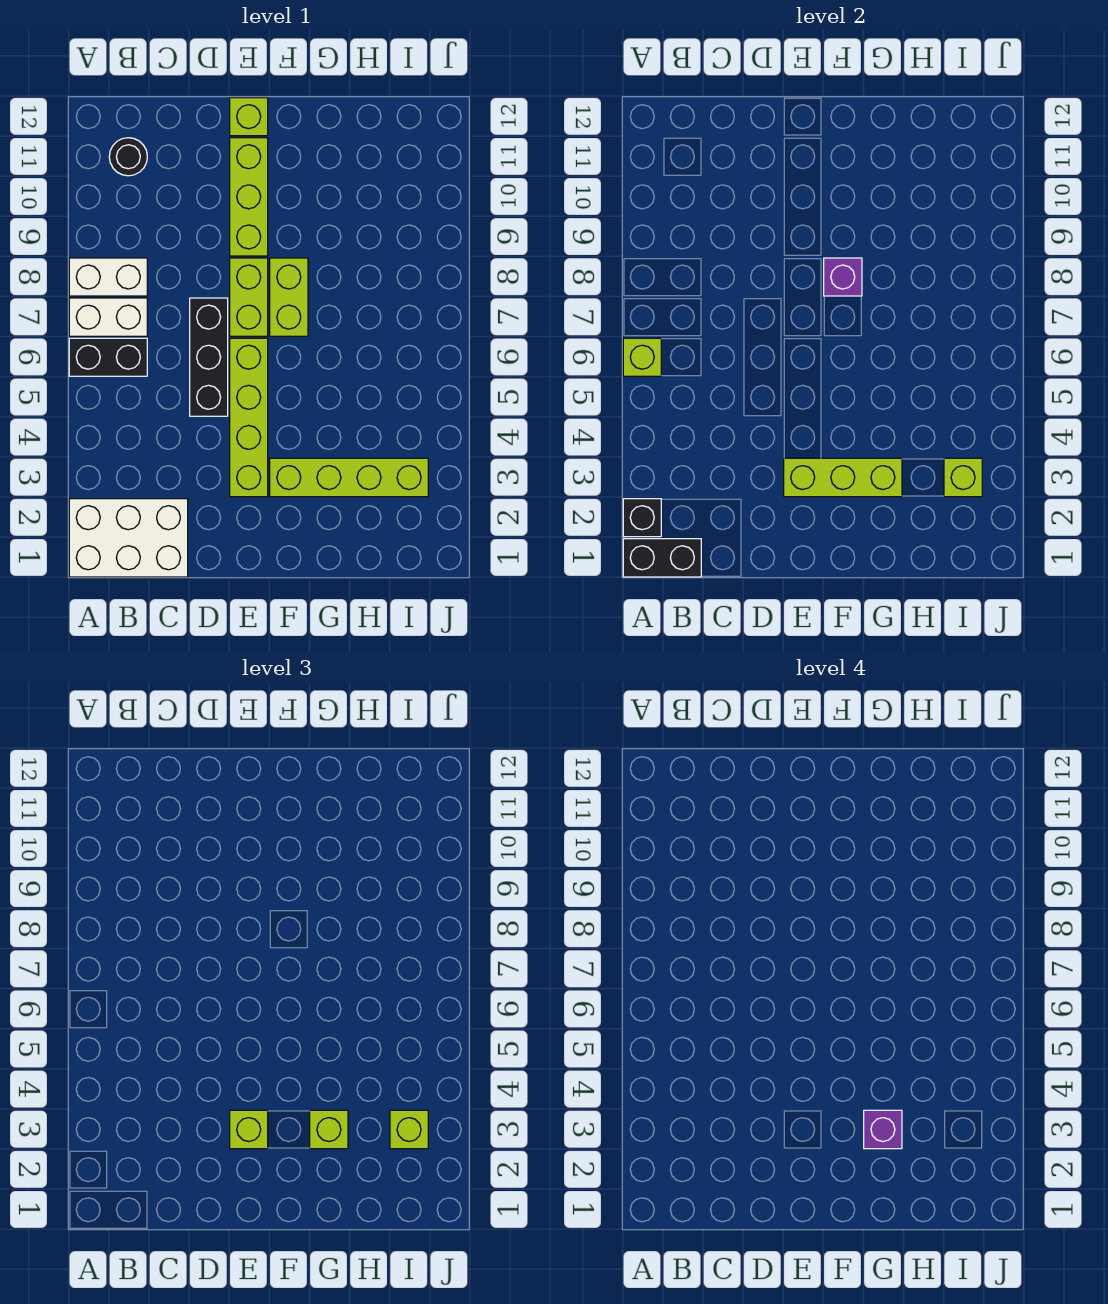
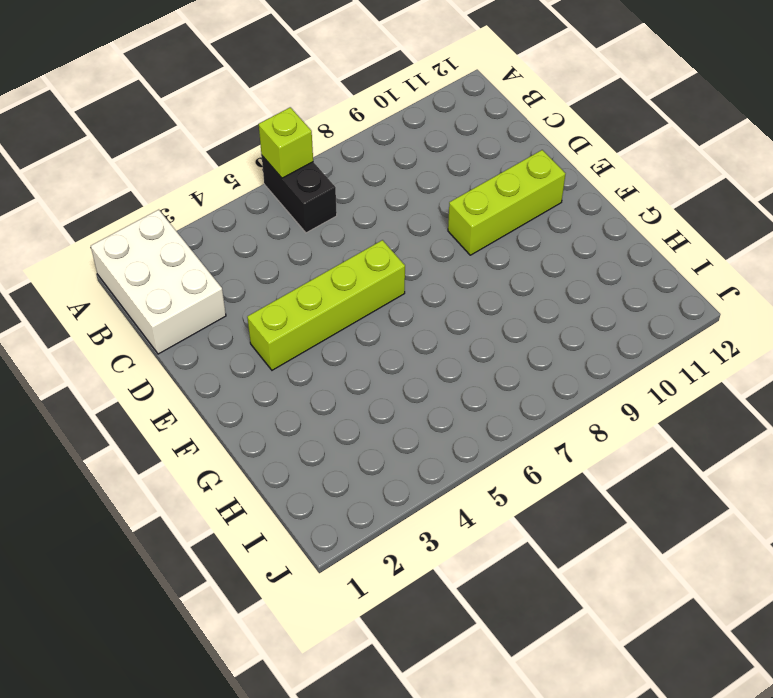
none -> white brick A7:B7 level 1
none -> white brick A8:B8 level 1
none -> black round brick B11 level 1

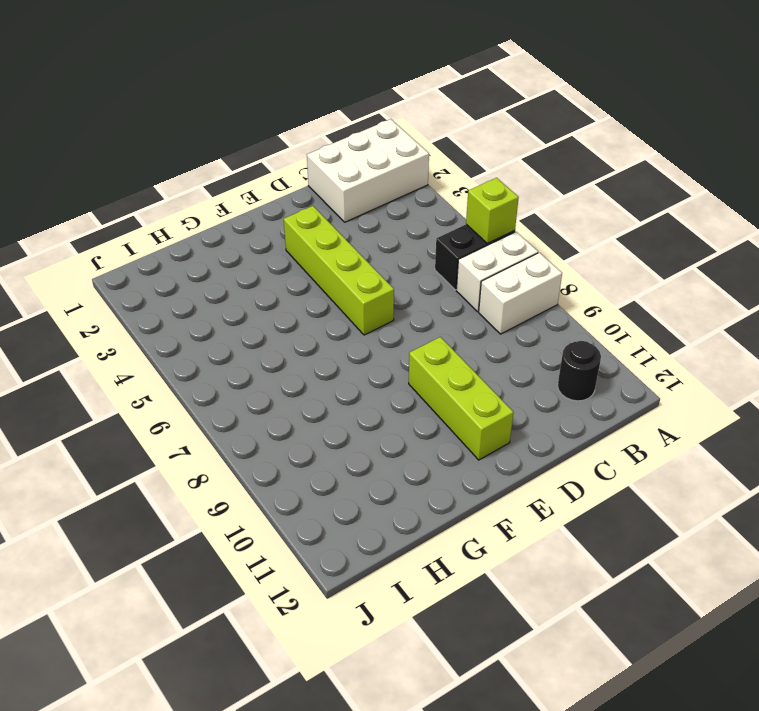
none -> black brick D5:D7 level 1
none -> lime brick E7:E8 level 1
none -> lime brick E12 level 1

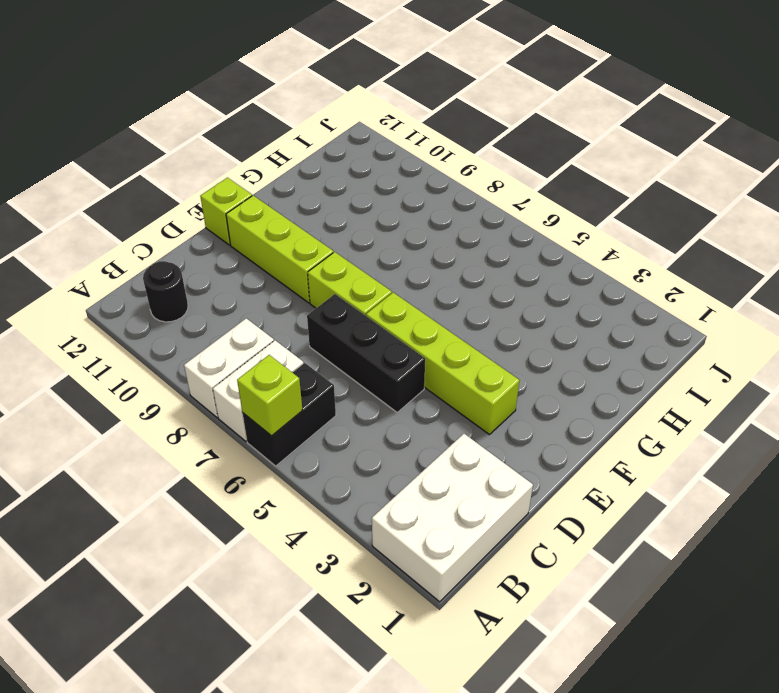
none -> lime brick F3:I3 level 1
none -> lime brick F7:F8 level 1
none -> black brick A1:B1 level 2

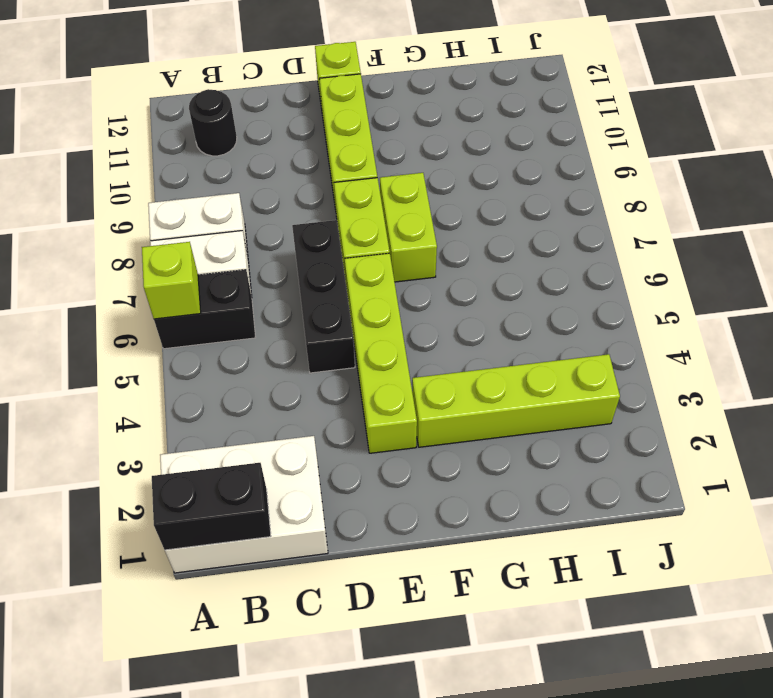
none -> black brick A2 level 2
none -> lime brick E3:G3 level 2
none -> purple brick F8 level 2

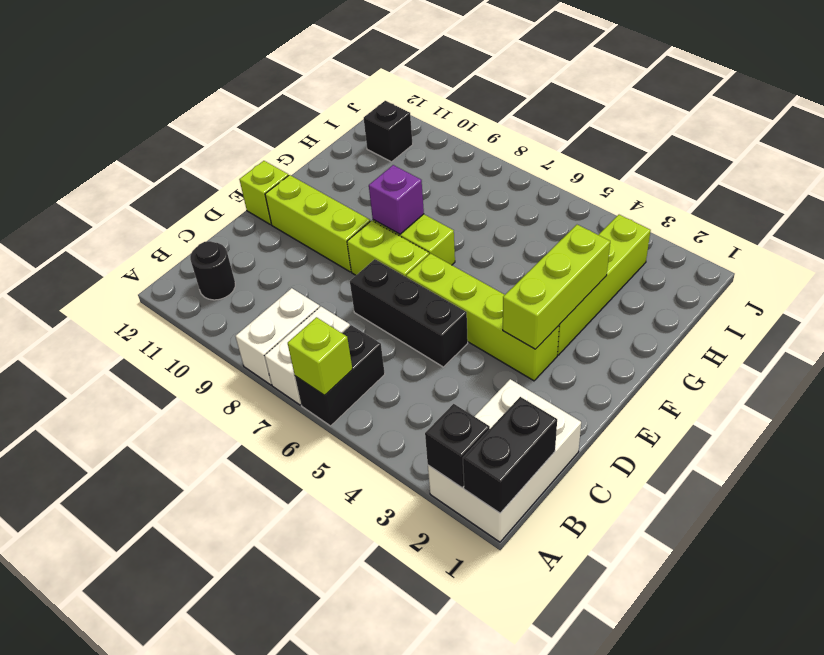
black brick I11 level 1 -> none
none -> lime brick I3 level 2
none -> lime brick E3 level 3
none -> lime brick G3 level 3

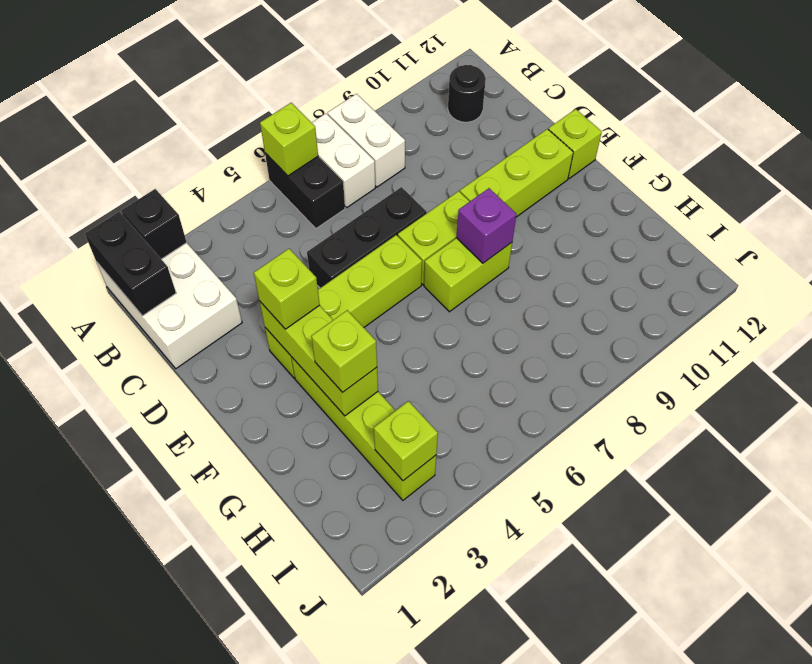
none -> lime brick I3 level 3
none -> purple brick G3 level 4

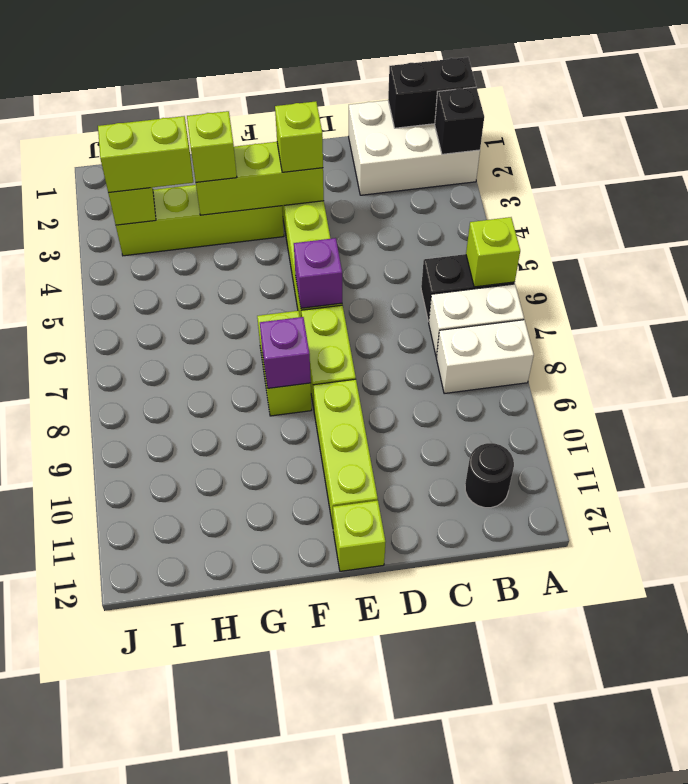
purple brick E6 level 2 -> purple brick G3 level 4
lime brick H3:I3 level 3 -> lime brick I3 level 3
none -> black brick D5:D7 level 1

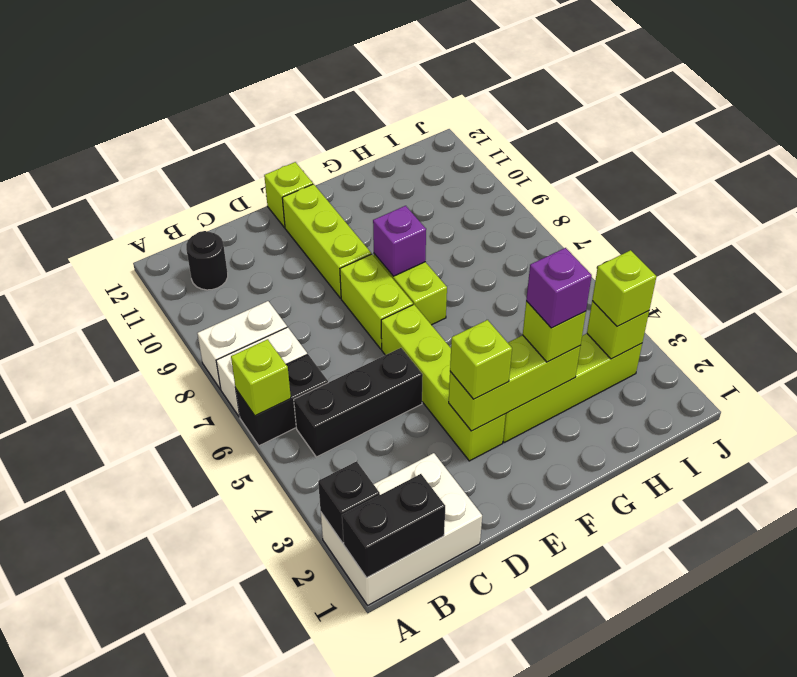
black brick B5:D5 level 1 -> black brick D5:D7 level 1

